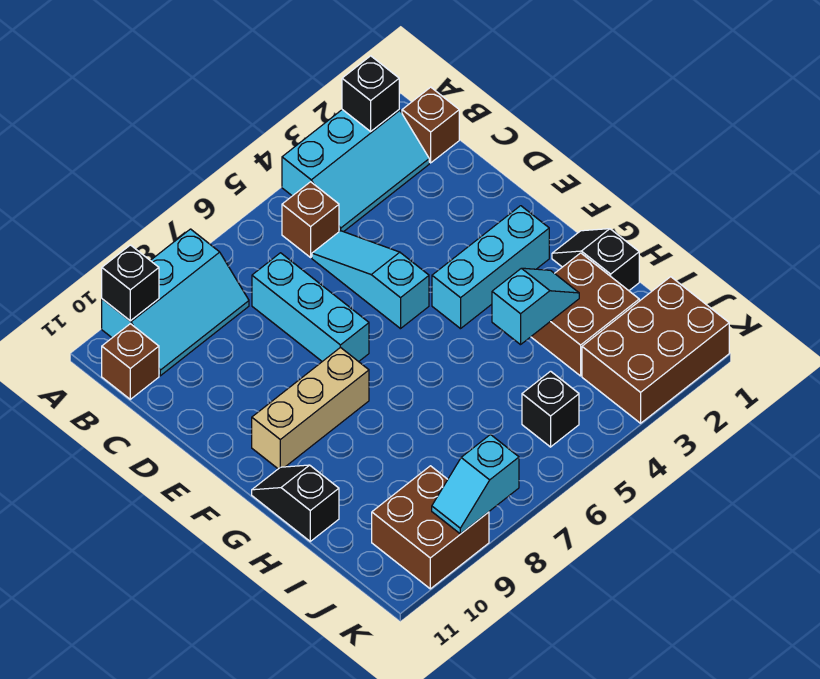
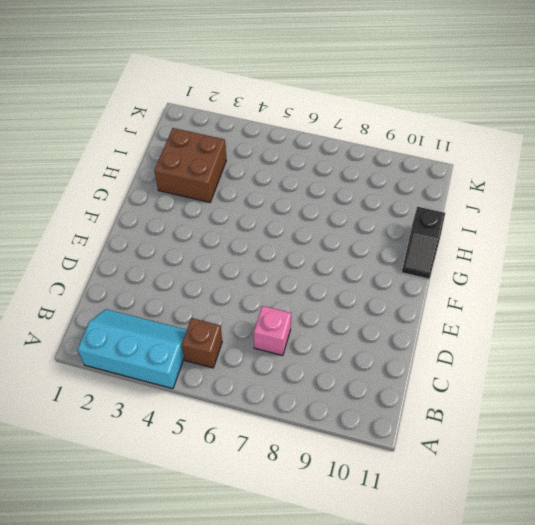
pink brick C7 level 1 -> cyan brick C7:E7 level 1
none -> cyan slope A8:B10 level 1 top A
none -> brown brick B1 level 1
none -> brown brick B11 level 1

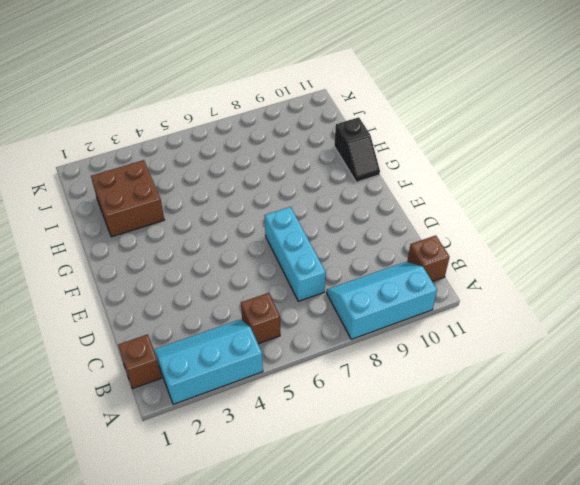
none -> cyan slope C5:E5 level 1 top E
none -> cyan brick F2:F4 level 1
none -> tan brick F8:F10 level 1

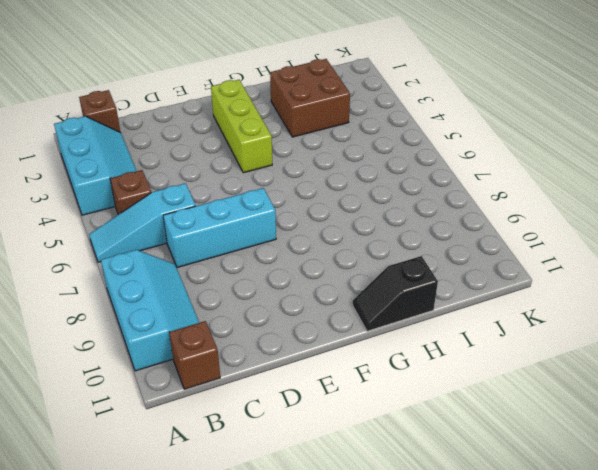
cyan slope A6:C6 level 1 top C -> cyan slope C5:E5 level 1 top E
lime brick F2:F4 level 1 -> cyan brick F2:F4 level 1
none -> tan brick F8:F10 level 1
none -> black slope G1:H1 level 1 top H
none -> brown brick J1:K3 level 1

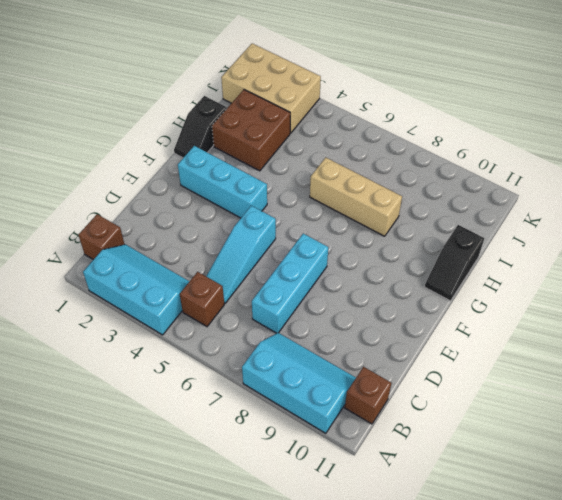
tan brick H6:H8 level 1 -> tan brick F8:F10 level 1
tan brick J1:K3 level 1 -> brown brick J1:K3 level 1
none -> black brick J5 level 1
none -> brown brick J9:K10 level 1
none -> black brick A2 level 2

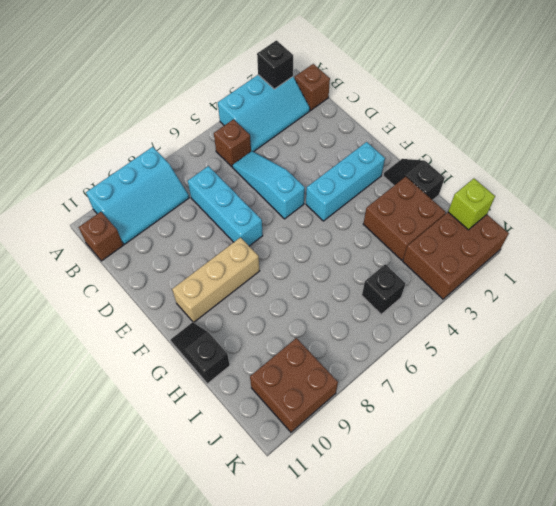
lime brick J1 level 2 -> none
none -> black brick A10 level 2
none -> cyan slope H3:H4 level 2 top 4
none -> cyan slope K8:K9 level 2 top 8

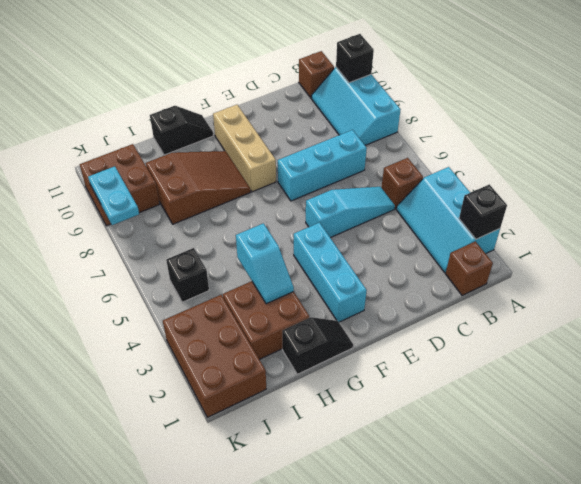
brown slope G8:I9 level 1 top I -> none
cyan plate K8:K9 level 2 -> cyan slope K8:K9 level 2 top 8

